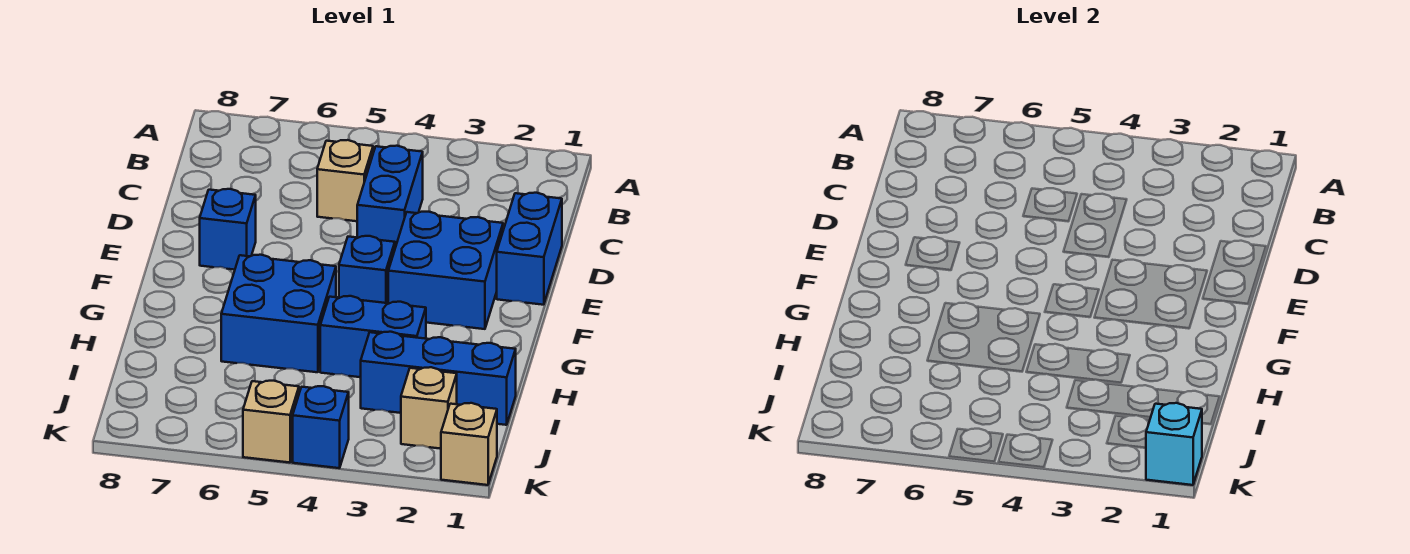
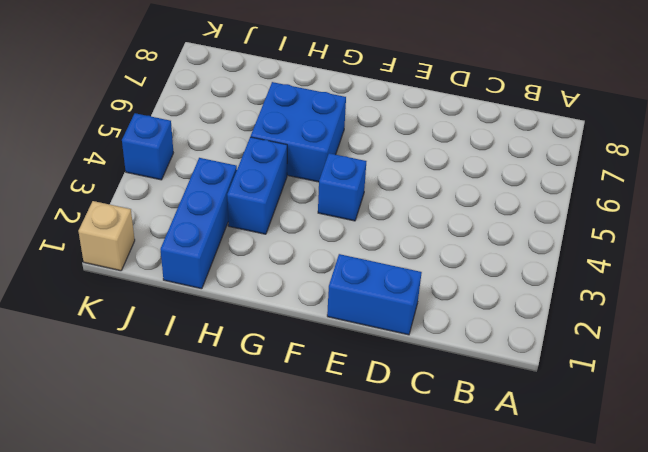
none -> blue brick C4:D4 level 1
none -> tan brick C5 level 1
none -> blue brick E2:F3 level 1

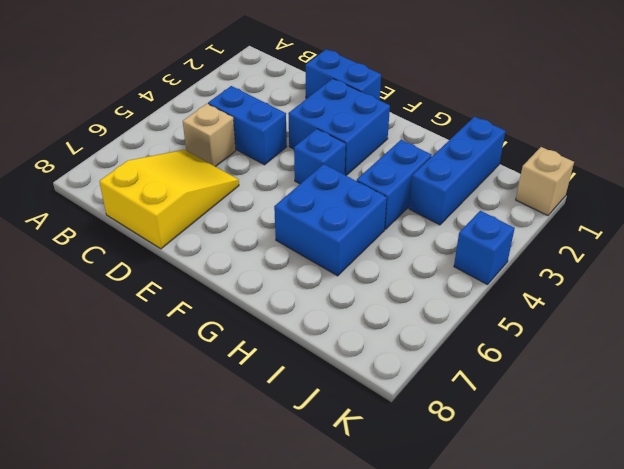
yellow slope C6:D8 level 1 top 8 -> none
none -> blue brick E7 level 1
none -> tan brick J2 level 1
none -> tan brick K5 level 1

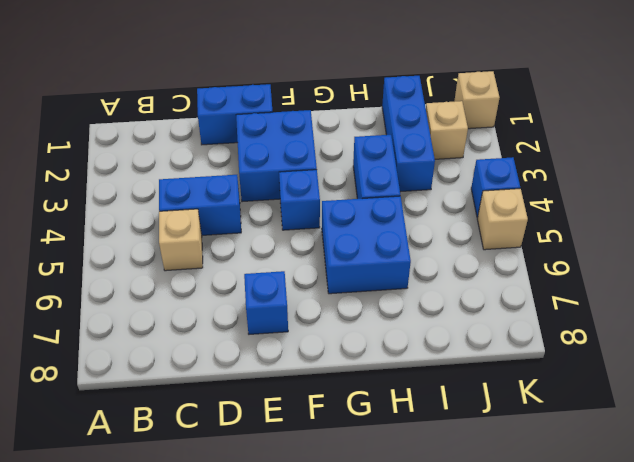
none -> cyan brick K1 level 2

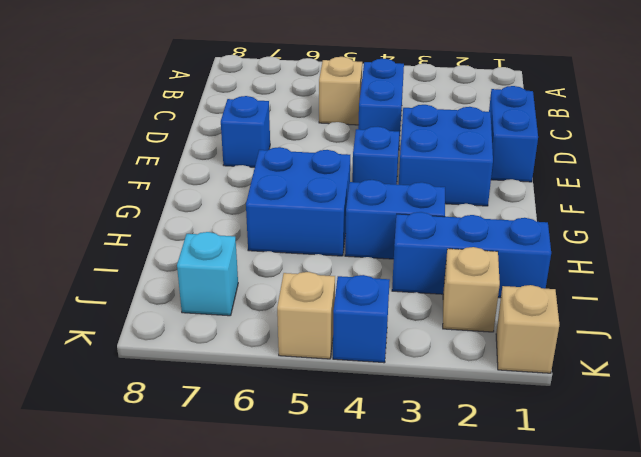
cyan brick J7 level 1 -> cyan brick K1 level 2

